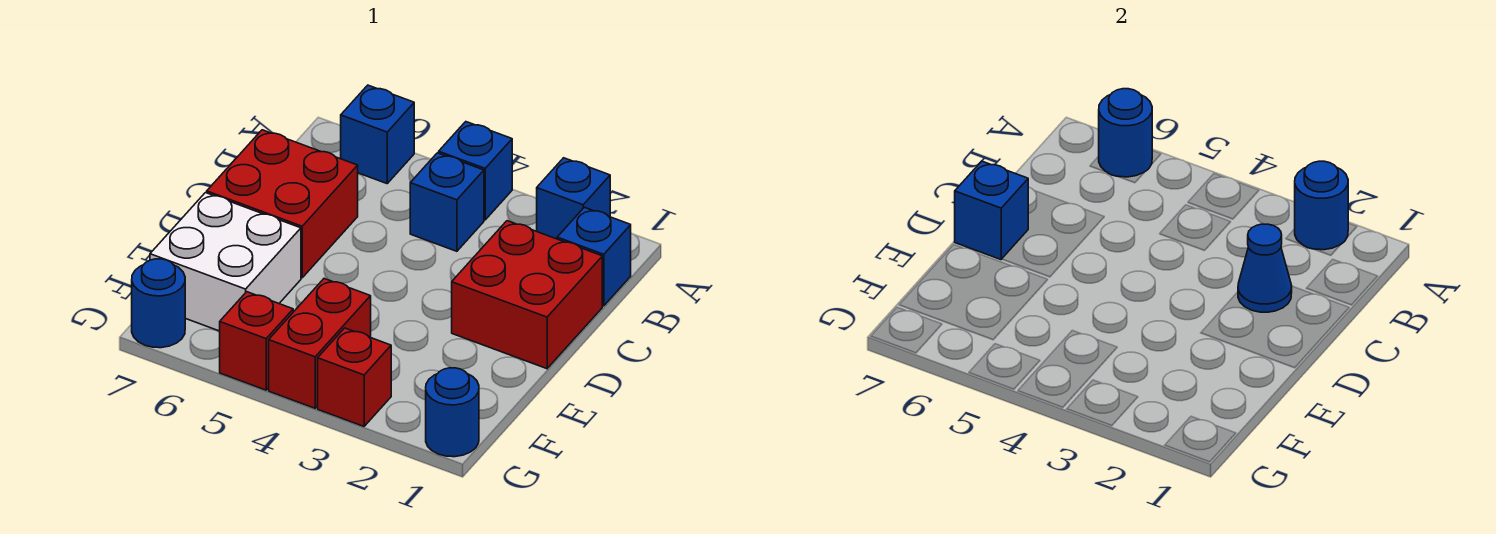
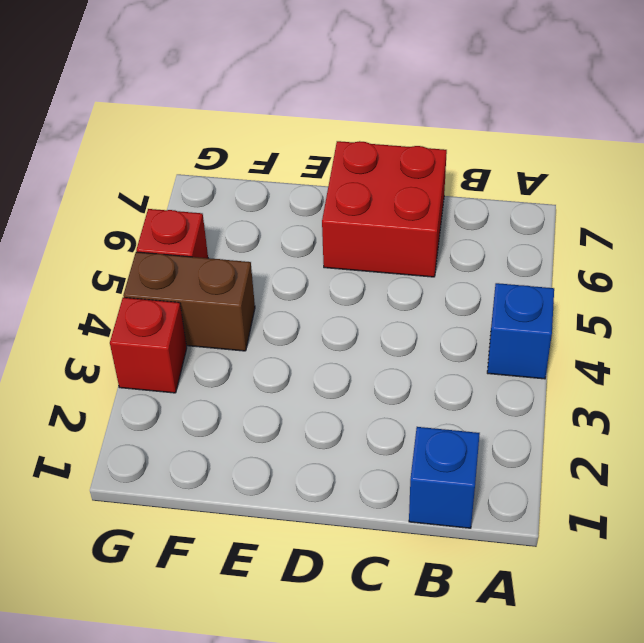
brown brick F4:G4 level 1 -> red brick F4:G4 level 1
none -> blue brick A2 level 1
none -> blue brick A6 level 1
none -> blue brick B4 level 1

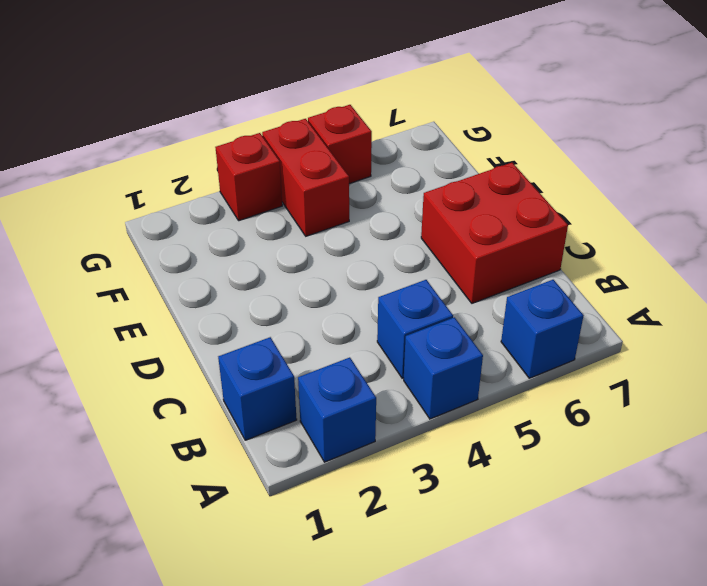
none -> red brick C1:D2 level 1
none -> white brick E6:F7 level 1
none -> blue round brick G1 level 1

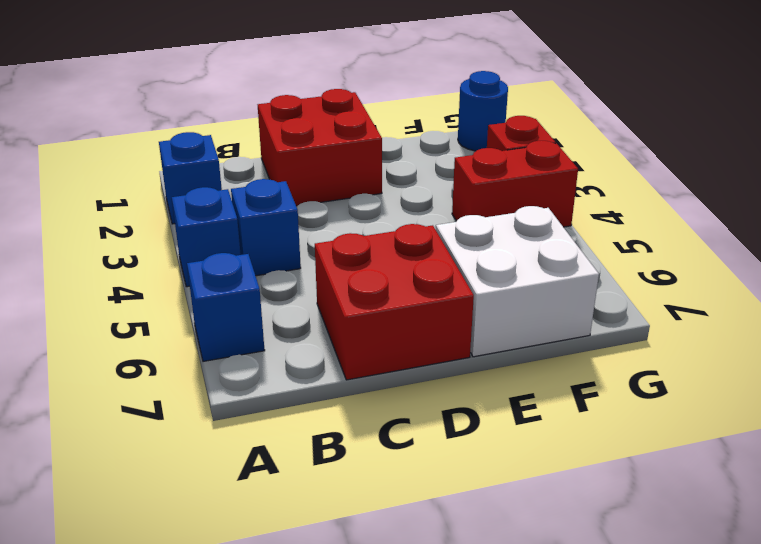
none -> blue brick B1 level 1
none -> red brick G5 level 1
none -> blue round brick G7 level 1

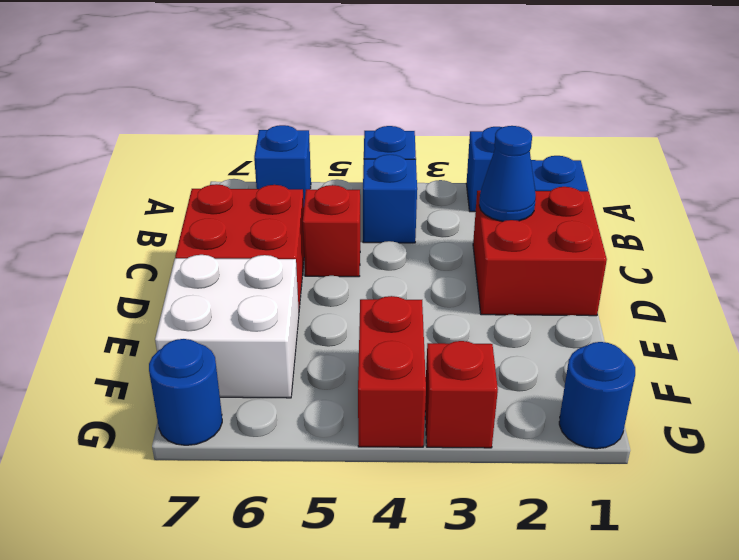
red brick C5 level 1 -> red brick G5 level 1
none -> blue round brick A2 level 2
none -> blue round brick A6 level 2
none -> blue brick D7 level 2

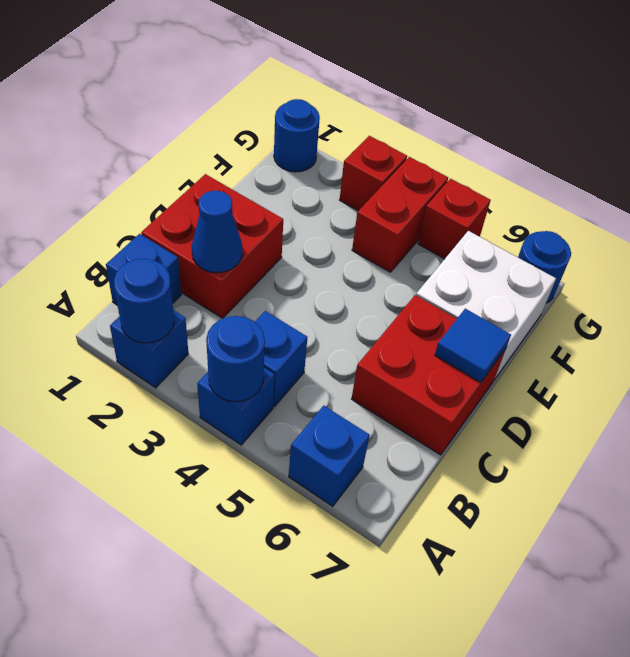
blue round brick A4 level 2 -> blue round brick A6 level 2
blue tile D7 level 2 -> blue brick D7 level 2

